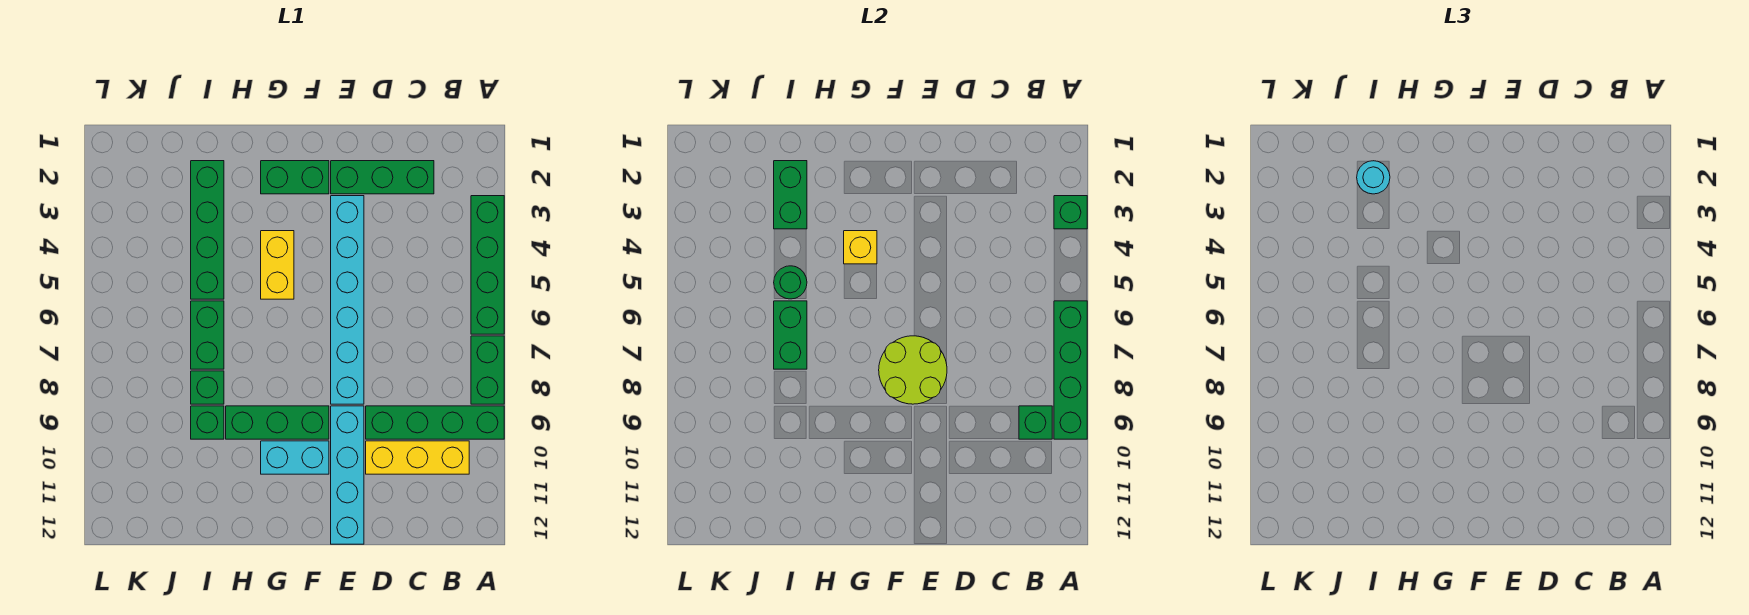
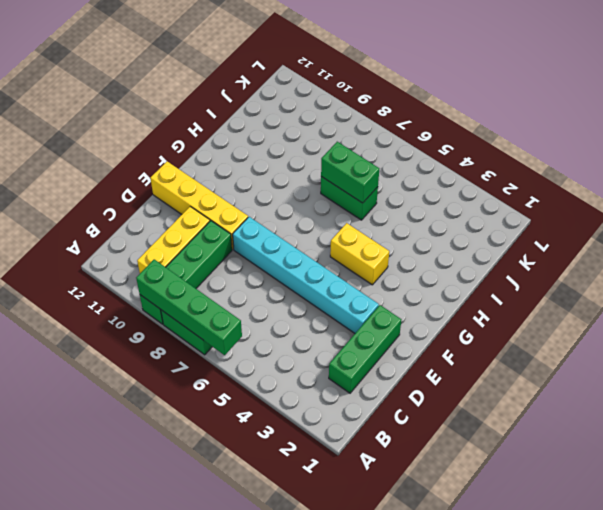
yellow brick E9:E12 level 1 -> cyan brick E9:E12 level 1
none -> green brick A3:A6 level 1
none -> green brick F2:G2 level 1
none -> green brick F9:H9 level 1

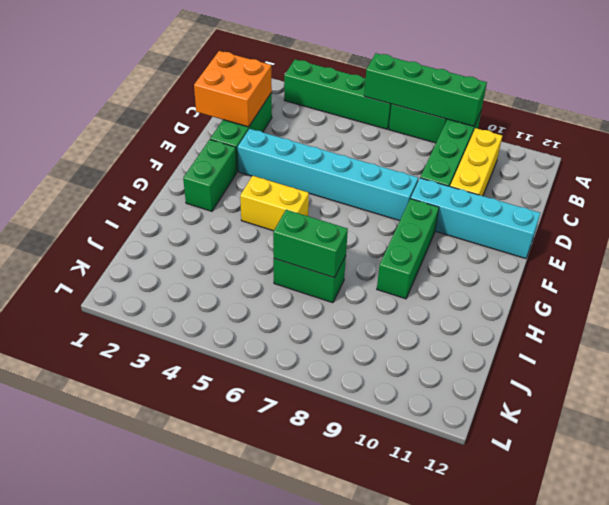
orange brick C1:D2 level 2 -> none
none -> cyan brick F10:G10 level 1
none -> green brick I2:I5 level 1
none -> green brick I8 level 1

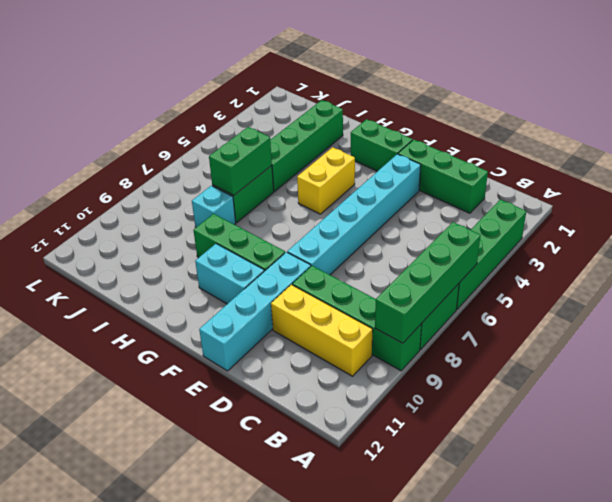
cyan brick I8 level 1 -> green brick I8 level 1
none -> green brick I9 level 1
none -> green brick A3 level 2
none -> green brick B9 level 2

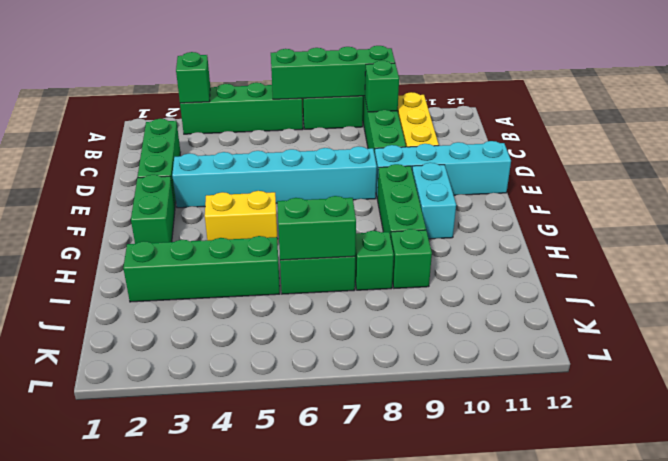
none -> lime round brick E7:F8 level 2
none -> yellow brick G4 level 2
none -> green brick I2:I3 level 2

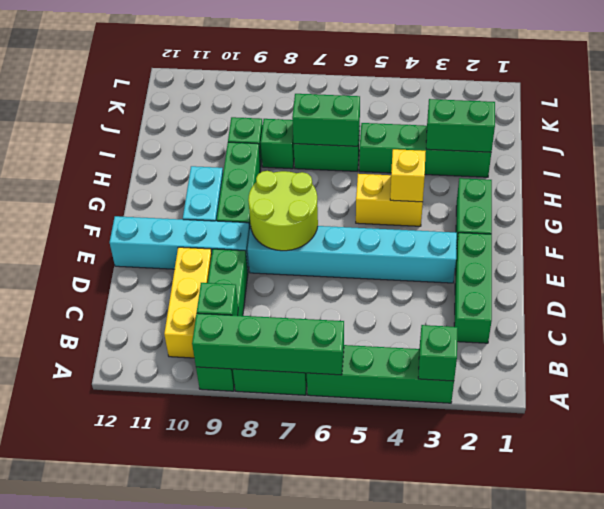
none -> green round brick I5 level 2
none -> cyan round brick I2 level 3

